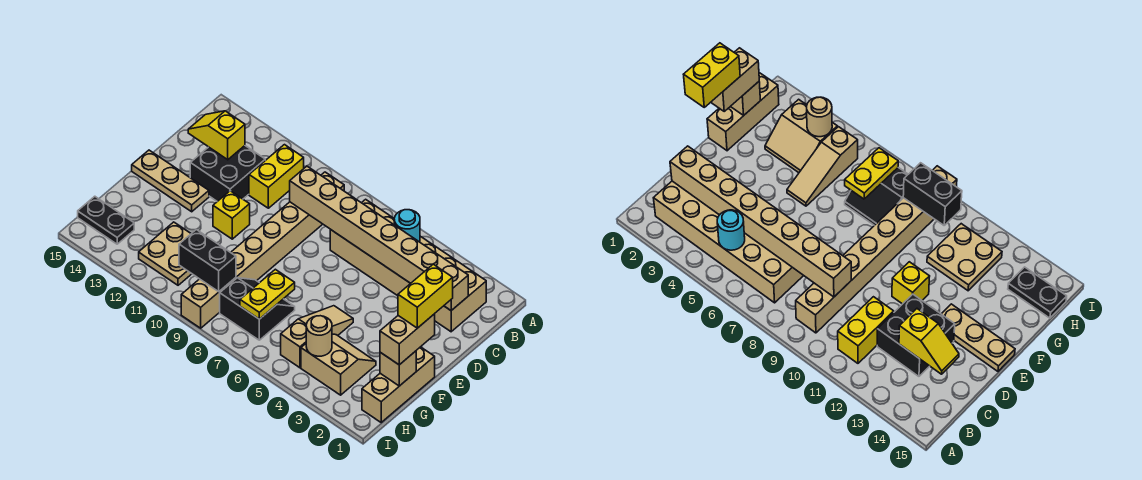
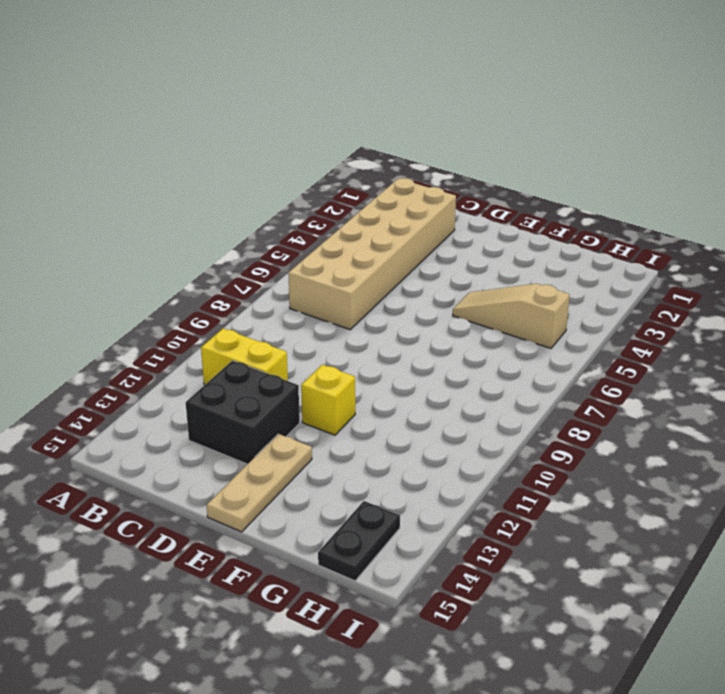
none -> tan brick B9:I9 level 1
none -> tan brick F1:H1 level 1
none -> tan slope G3:H4 level 1 top H

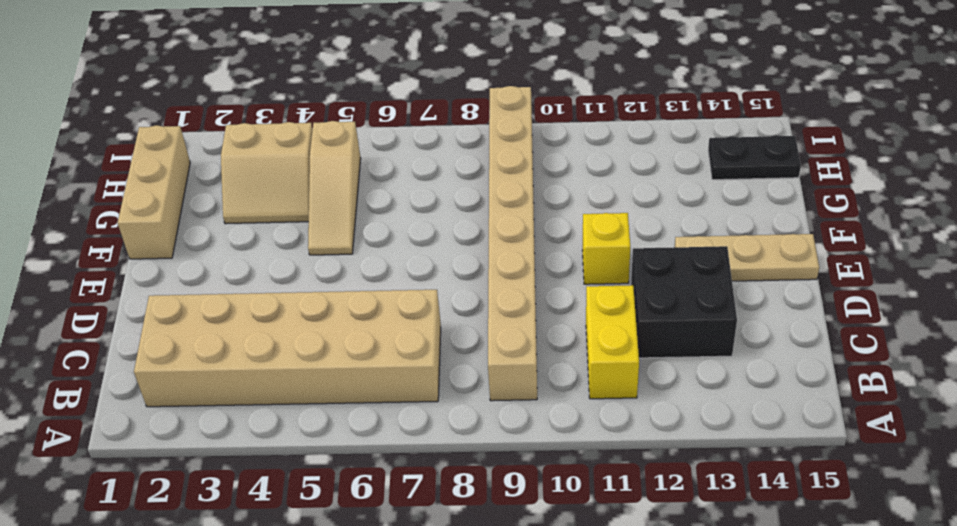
none -> black slope G7:H8 level 1 top H
none -> tan plate G11:H12 level 1
none -> cyan round brick B5 level 2

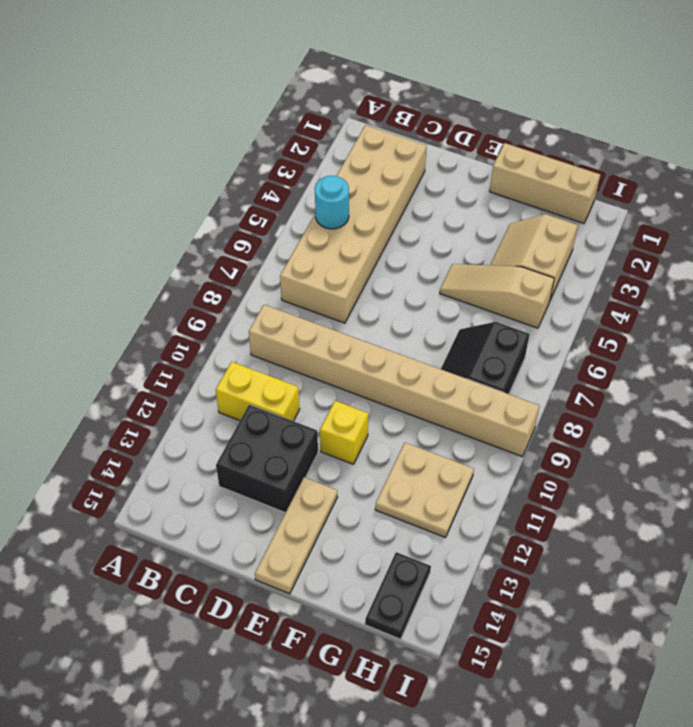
none -> tan brick C2:C9 level 2
none -> yellow slope C13:C14 level 2 top 13
none -> tan brick G1 level 2

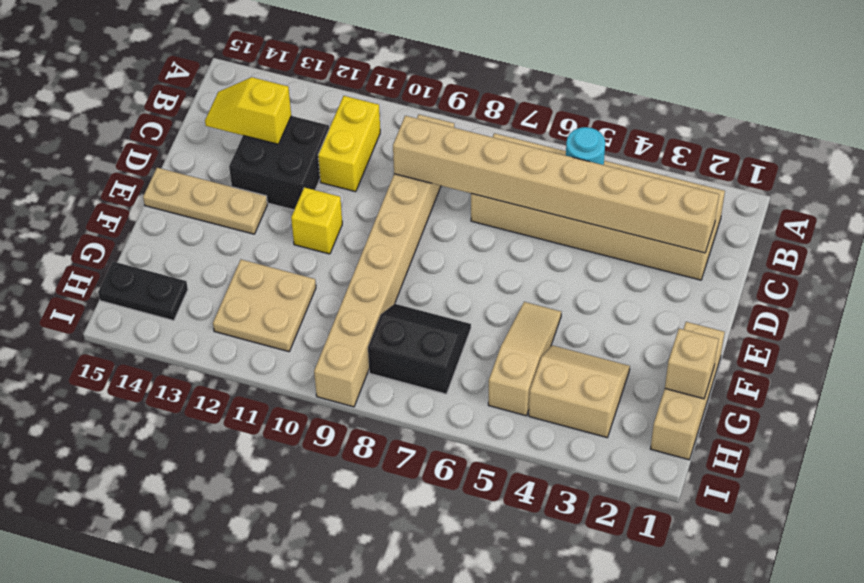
none -> yellow plate G7:H7 level 2
none -> tan round brick H4 level 2
none -> black brick H9:H10 level 2

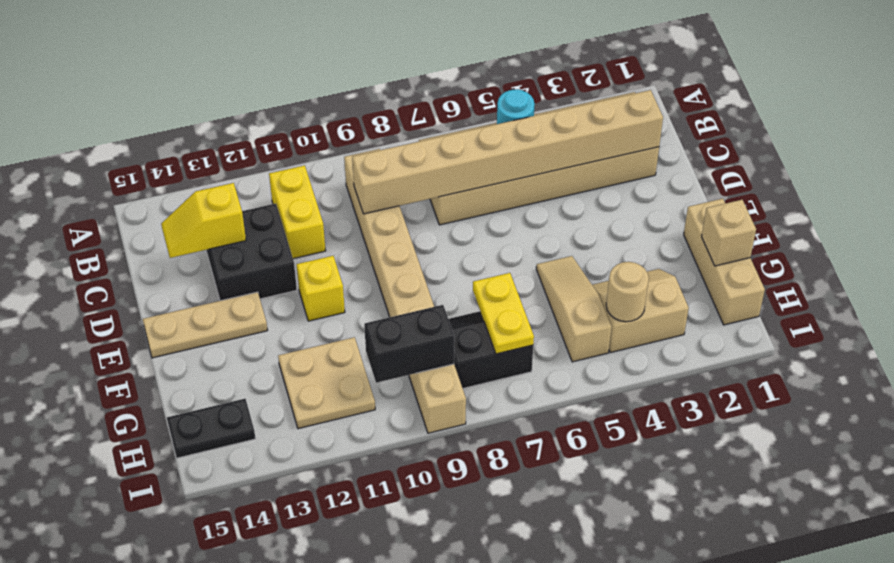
none -> tan brick F1:G1 level 3
none -> yellow brick E1:F1 level 4

